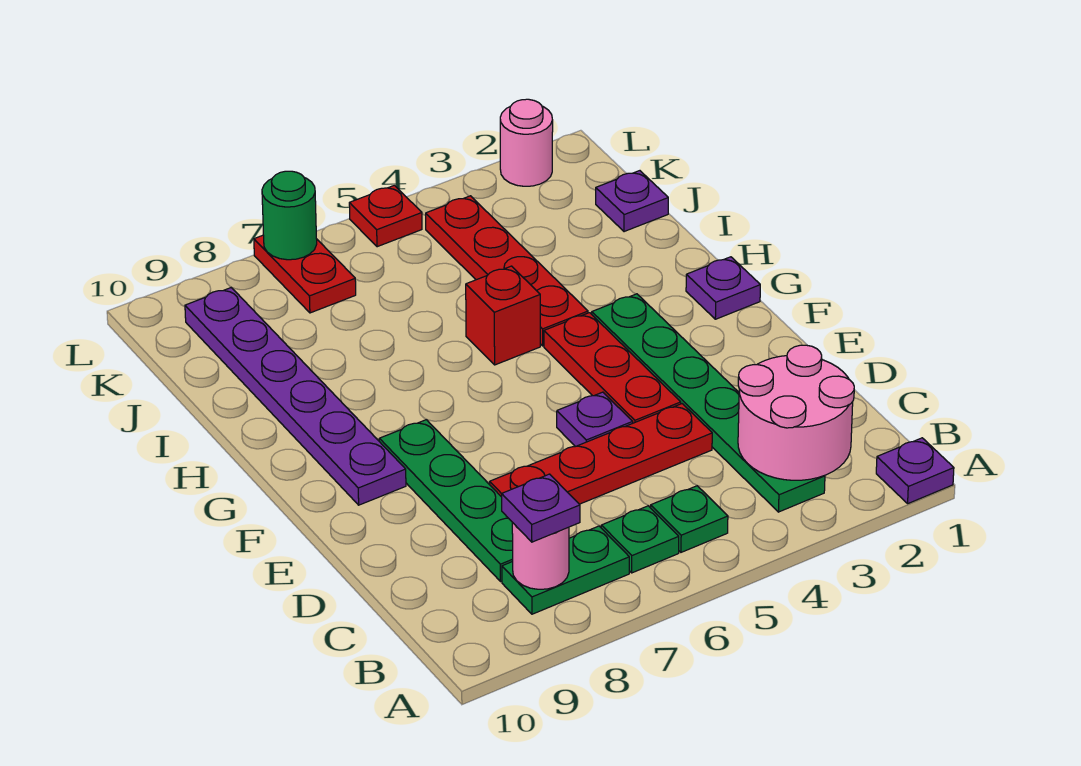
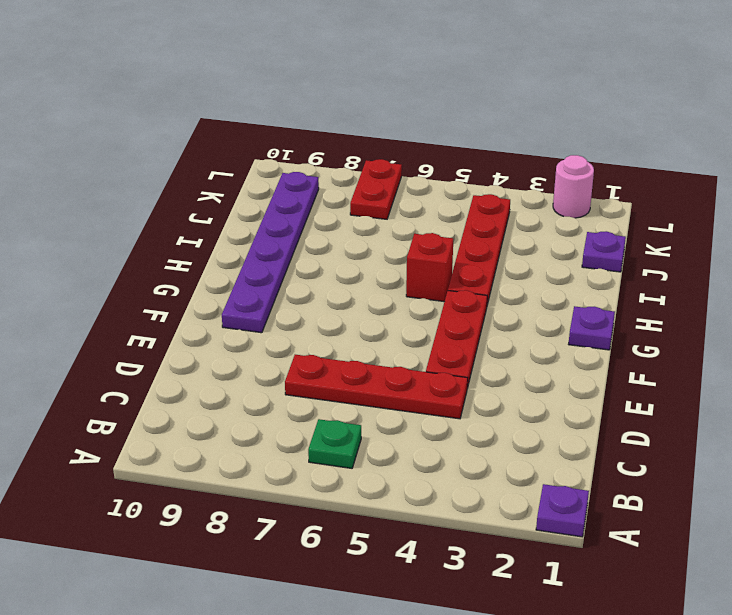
none -> green plate B3:G3 level 1
none -> green plate B5 level 1
none -> green plate B7:B8 level 1

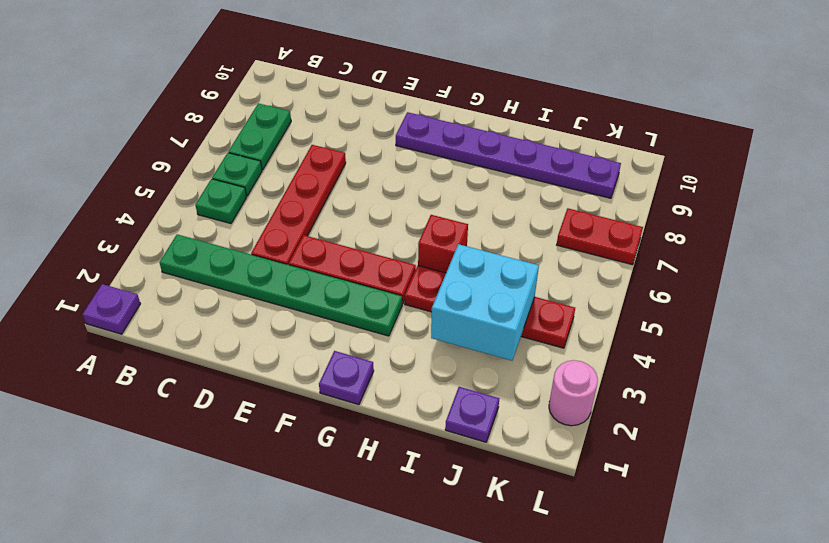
cyan brick I3:J4 level 2 -> none
none -> green plate C8:F8 level 1
none -> purple plate E5 level 1
none -> red plate L5 level 1

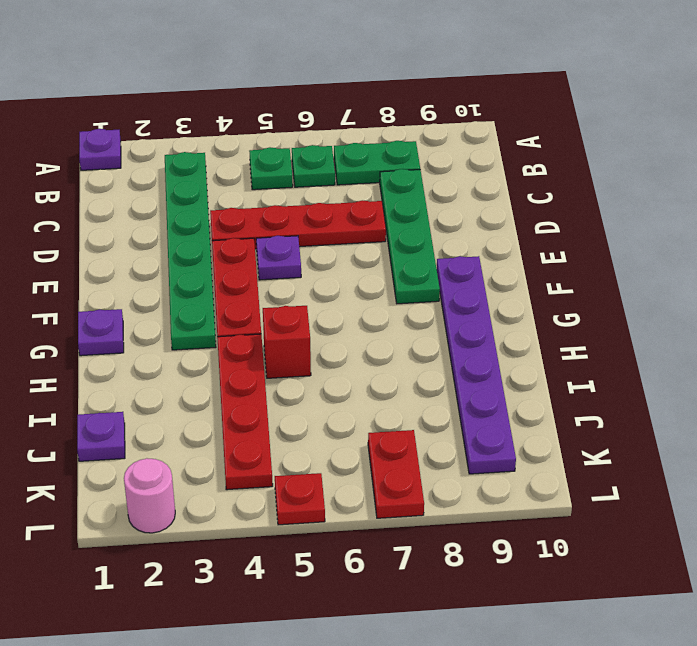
none -> pink round brick B2:C3 level 2
none -> pink round brick B8 level 2
none -> green round brick L7 level 2

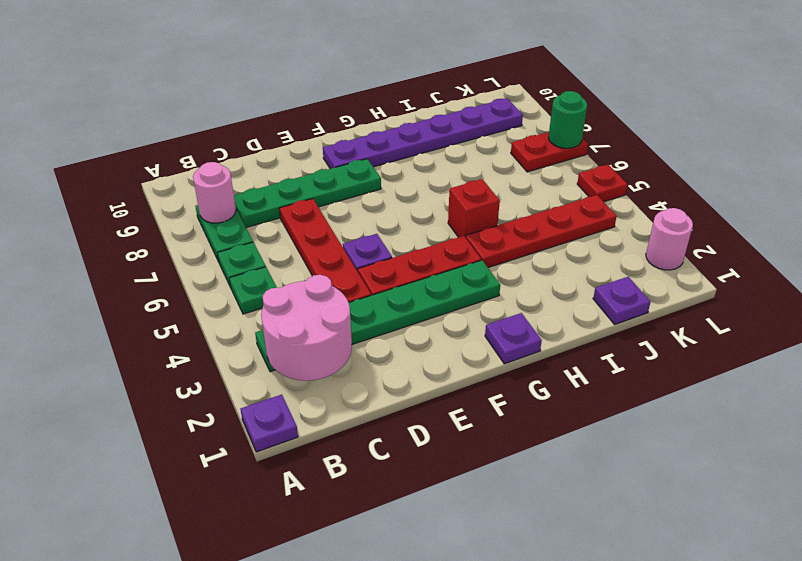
none -> purple plate B8 level 3

